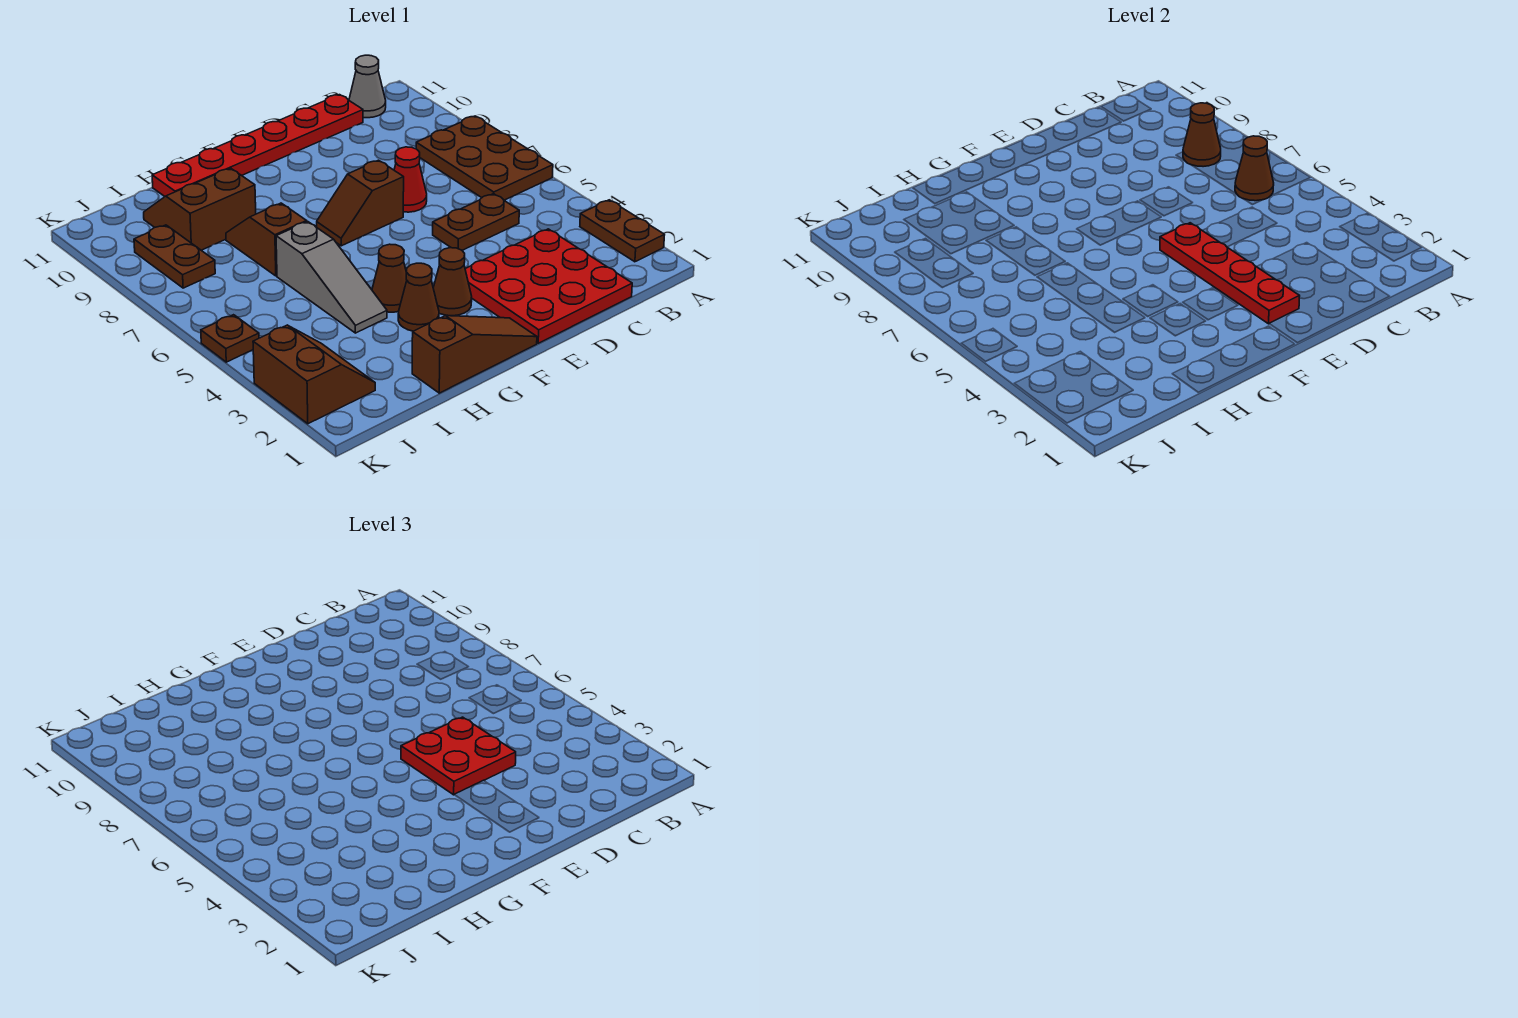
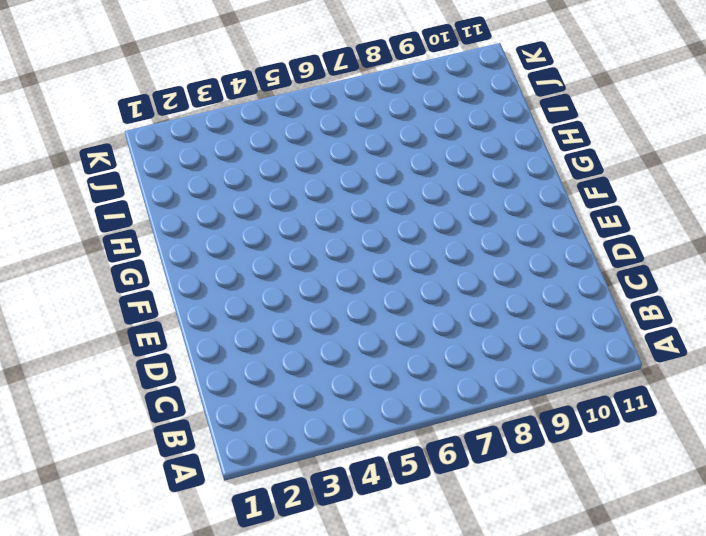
none -> brown plate A2:A3 level 1
none -> brown plate A6:B8 level 1
none -> grey cone B11 level 1

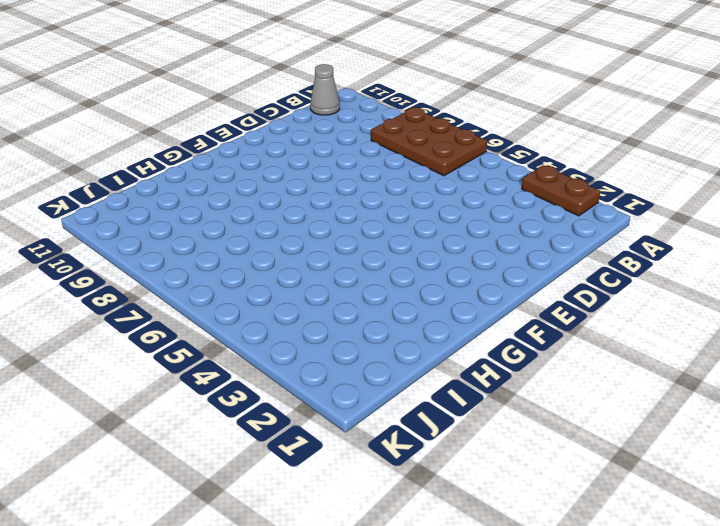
none -> red plate C1:E3 level 1
none -> brown plate C5:D5 level 1
none -> red plate C11:H11 level 1

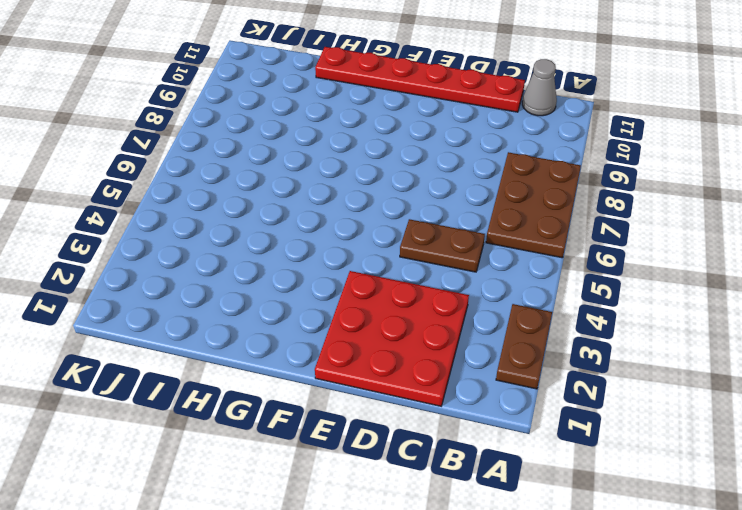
none -> red cone D7 level 1
none -> brown slope E7:F7 level 1 top E
none -> brown slope F1:H1 level 1 top H

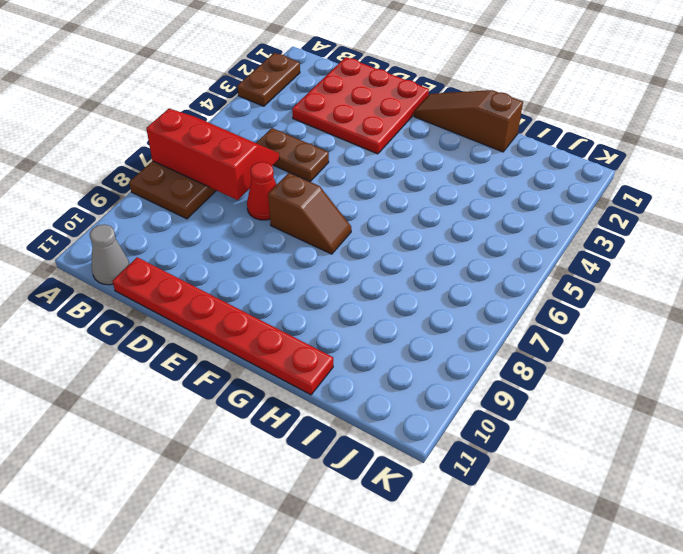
red slope A6:C7 level 2 top 7 -> brown cone B6 level 2
none -> brown cone F3 level 1
none -> brown cone G3 level 1
none -> brown cone G4 level 1

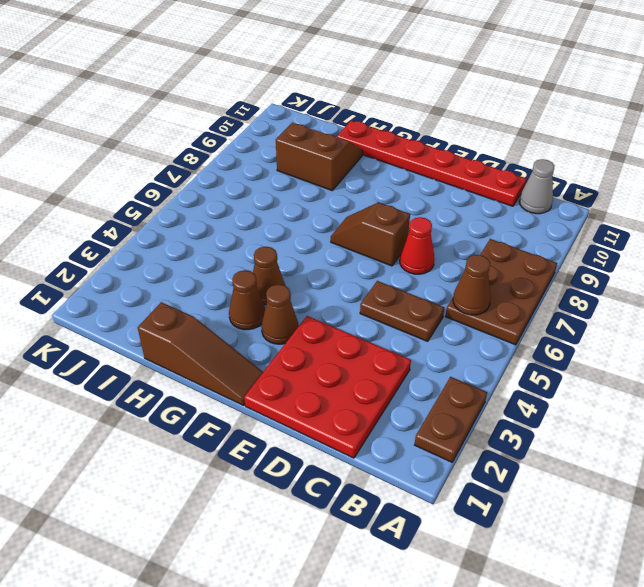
none -> grey slope H4:H6 level 1 top 6
none -> brown slope H7:H8 level 1 top 7
none -> brown slope J2:K3 level 1 top K

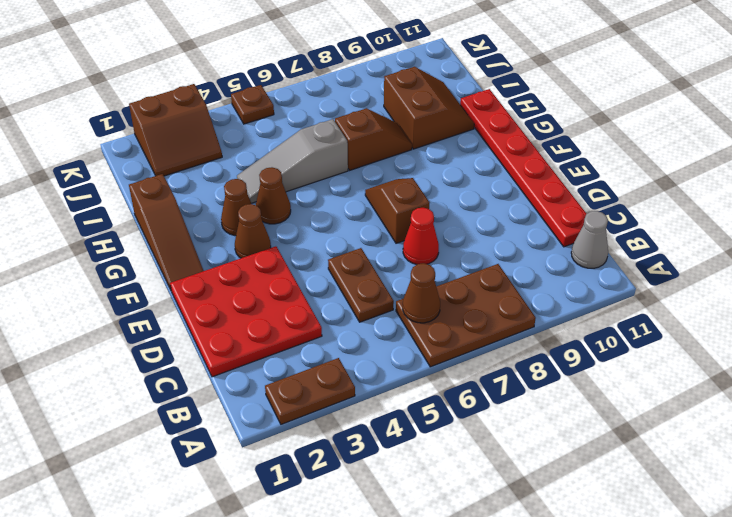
none -> brown plate J8:J9 level 1
none -> brown cone B8 level 2
none -> red plate E2:E5 level 2

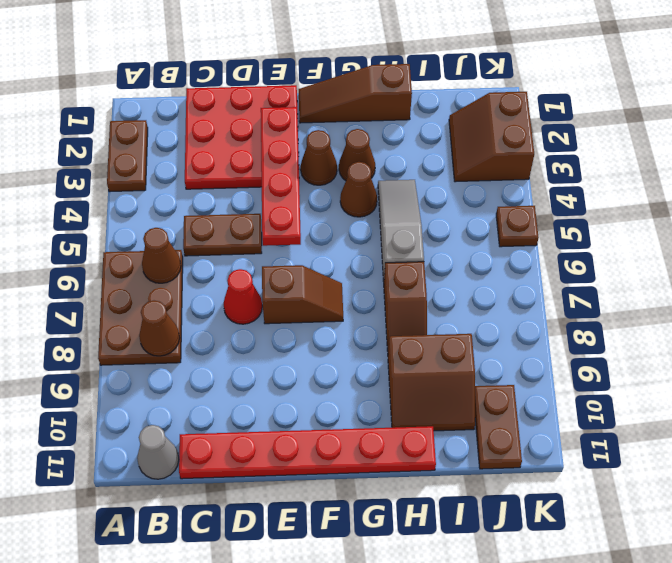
brown plate J10:J11 level 1 -> brown plate J8:J9 level 1
none -> red plate D4:E5 level 3

